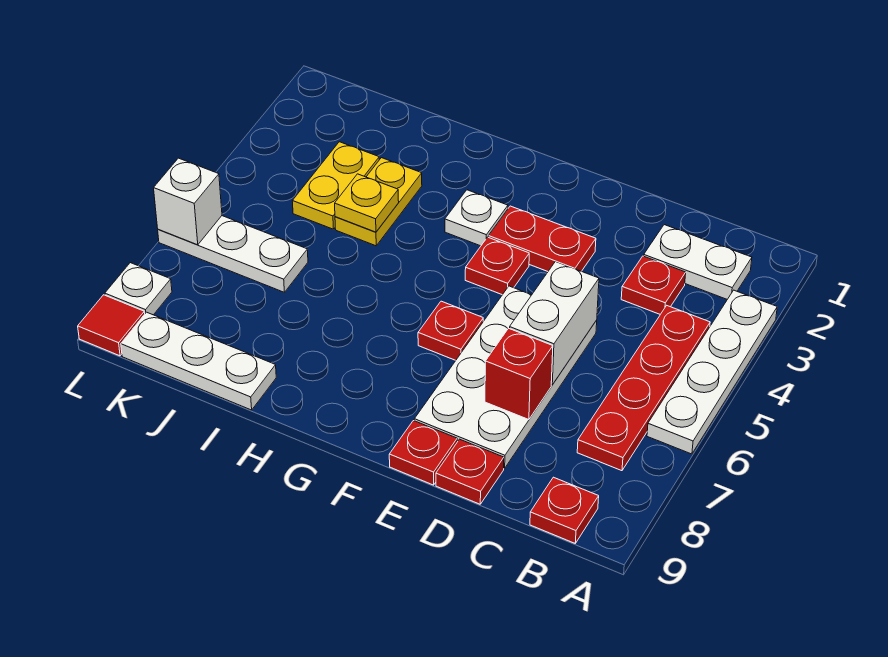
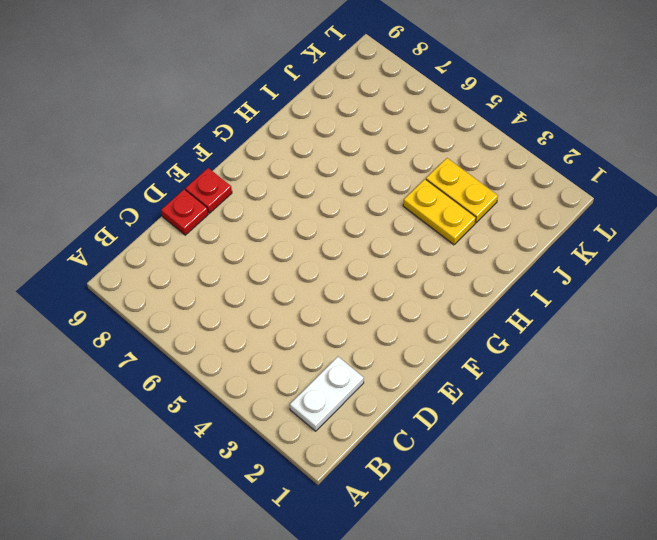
none -> white plate A3:A6 level 1
none -> red plate B4:B7 level 1
none -> red plate B9 level 1

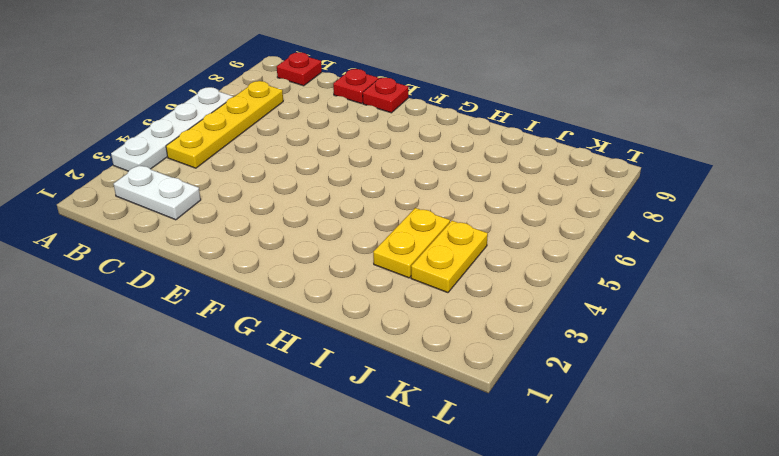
yellow plate B4:B7 level 1 -> red plate B4:B7 level 1
none -> red plate C3 level 1
none -> white plate D5:E8 level 1
none -> red plate E3:F3 level 1

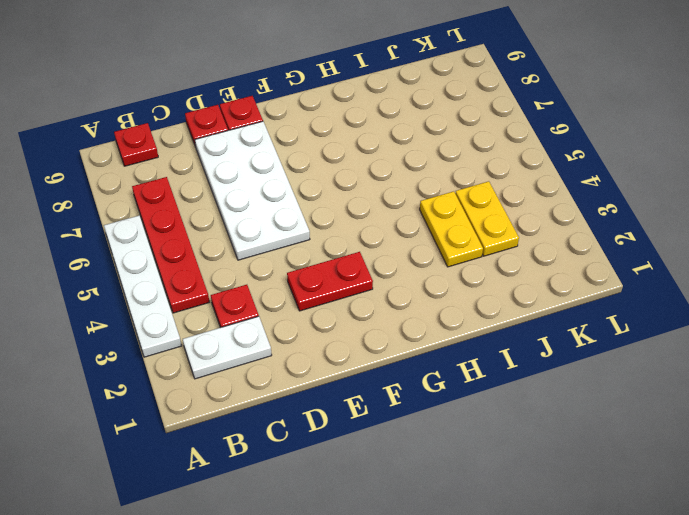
none -> red plate F4 level 1
none -> red plate F6 level 1
none -> white plate G3 level 1

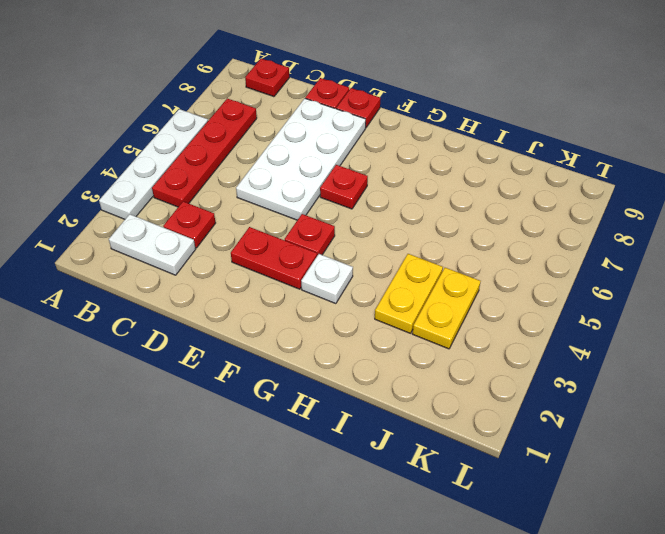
none -> white plate I9:K9 level 1
none -> white plate J6:L6 level 1
none -> white plate L8 level 1

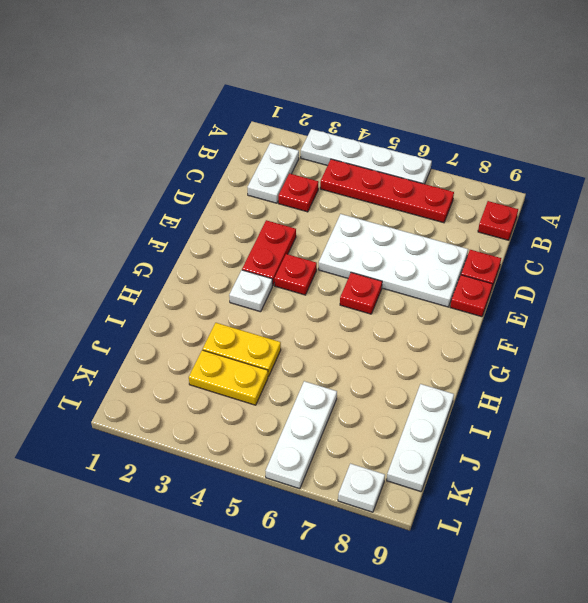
none -> red tile L9 level 1
none -> white brick D5:D6 level 2
none -> red brick D7 level 2

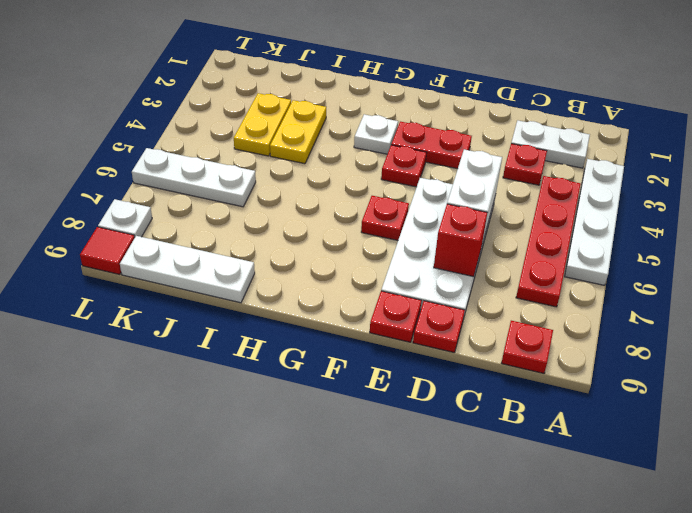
none -> yellow plate I4 level 2
none -> white brick L6 level 2

